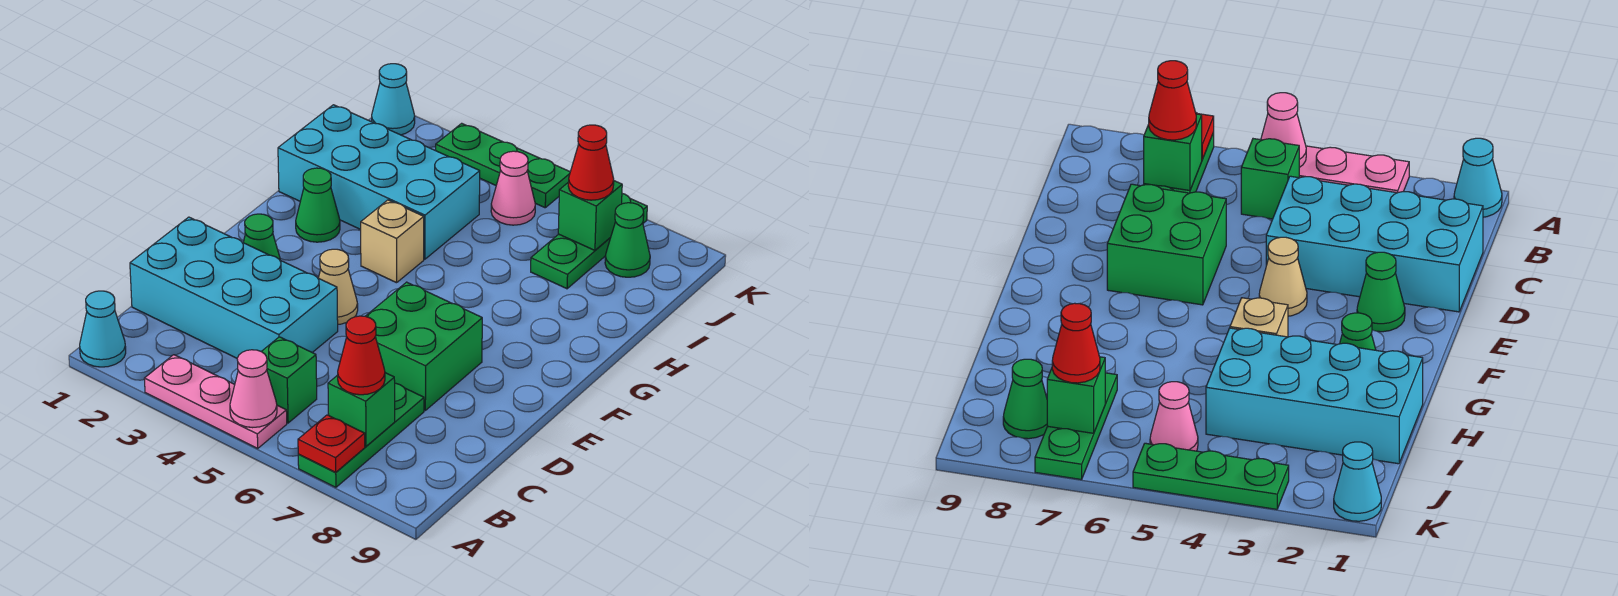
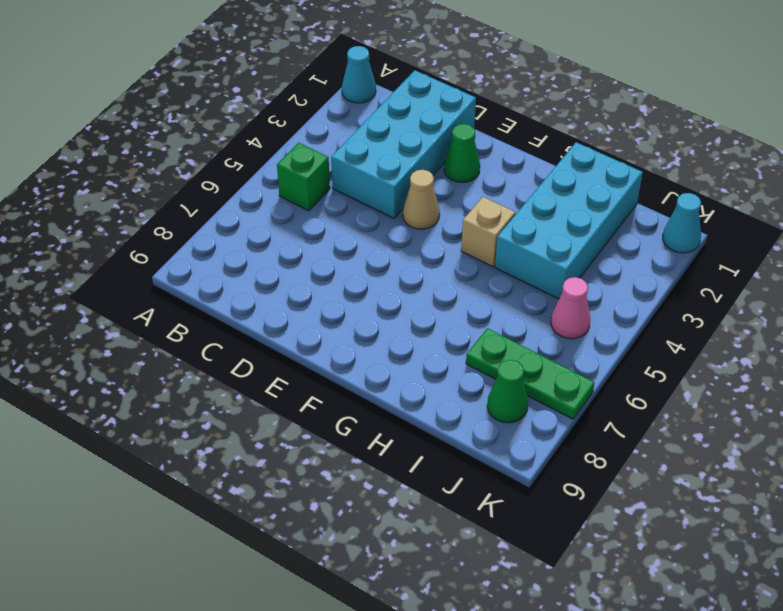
none -> pink plate A3:A5 level 1
none -> green plate A7:C7 level 1
none -> green brick D6:E7 level 1

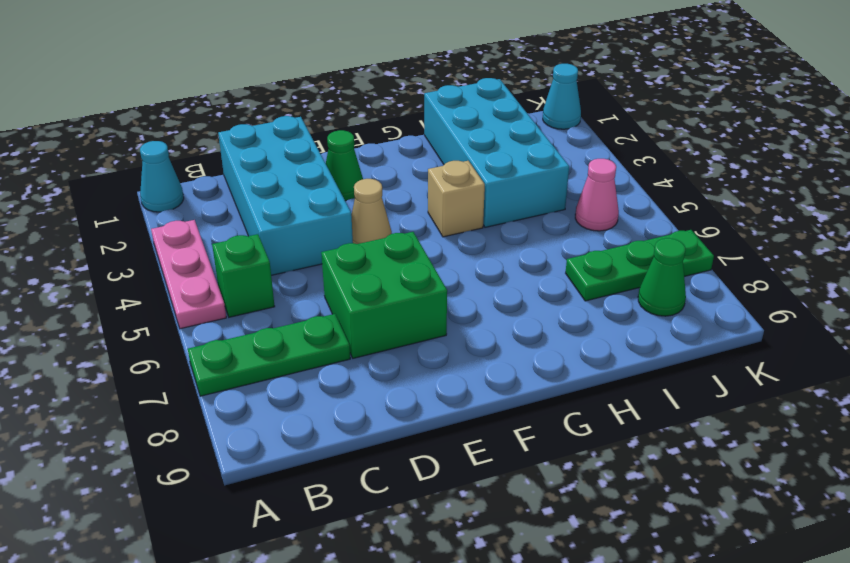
none -> green cone G2 level 1
none -> green plate K3:K5 level 1
none -> pink cone A5 level 2

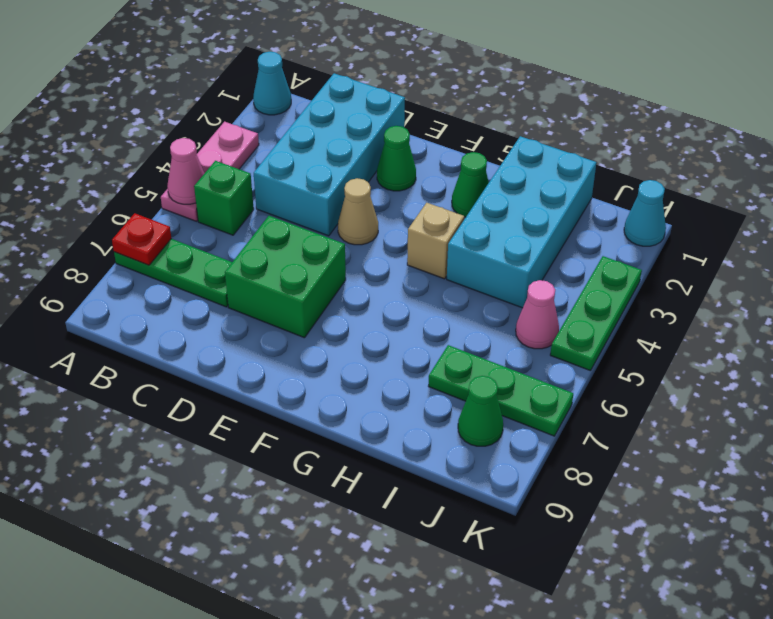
none -> green brick B7 level 2
none -> green brick J7 level 2
none -> red cone B7 level 3

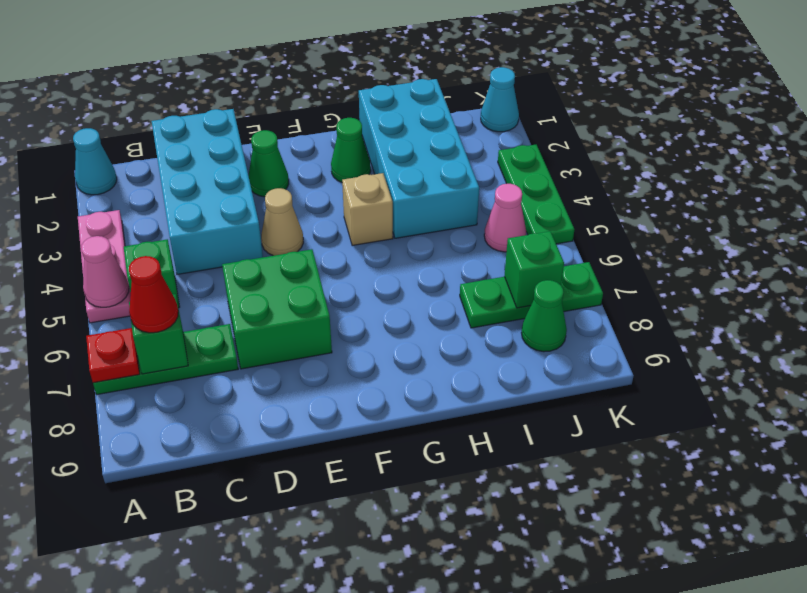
none -> red cone J7 level 3

